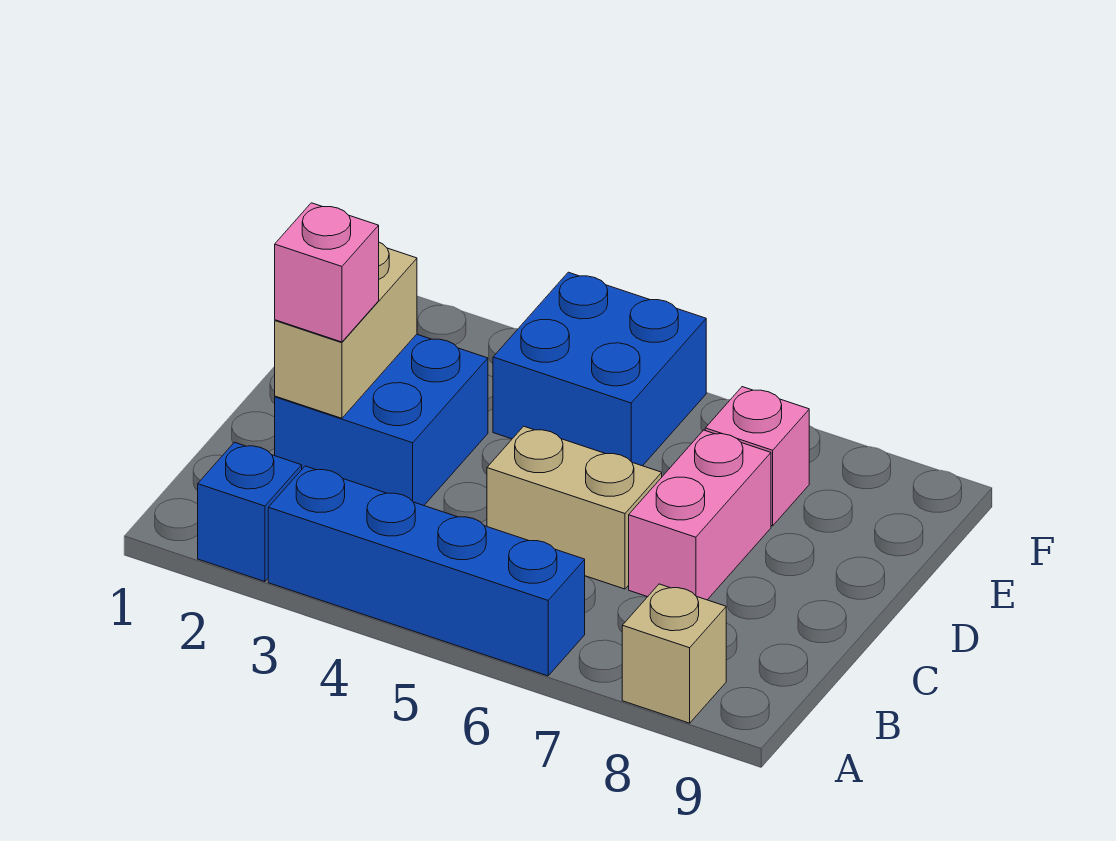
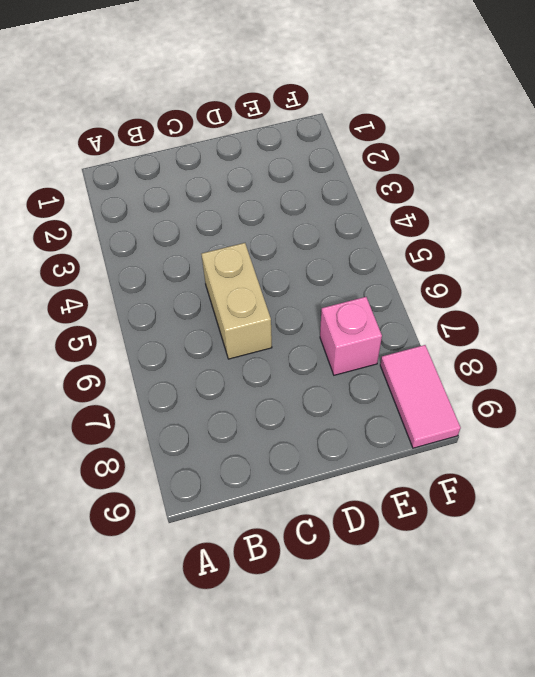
pink tile F8:F9 level 1 -> none
none -> blue brick A2 level 1
none -> blue brick A3:A6 level 1

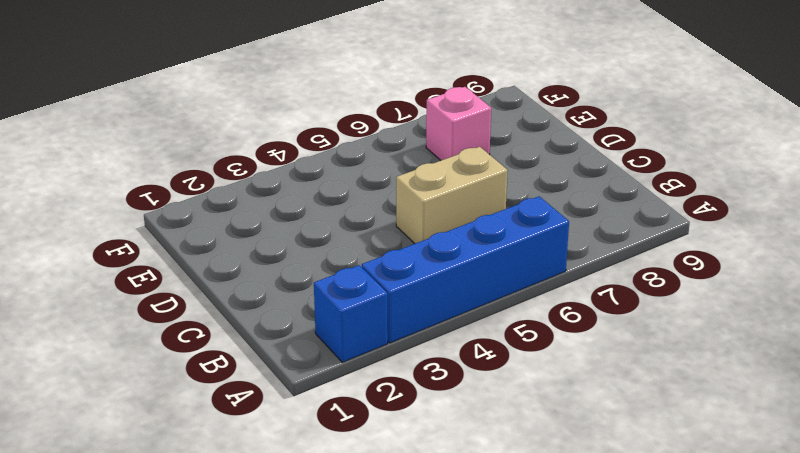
none -> tan brick A8 level 1
none -> blue brick C2:D3 level 1

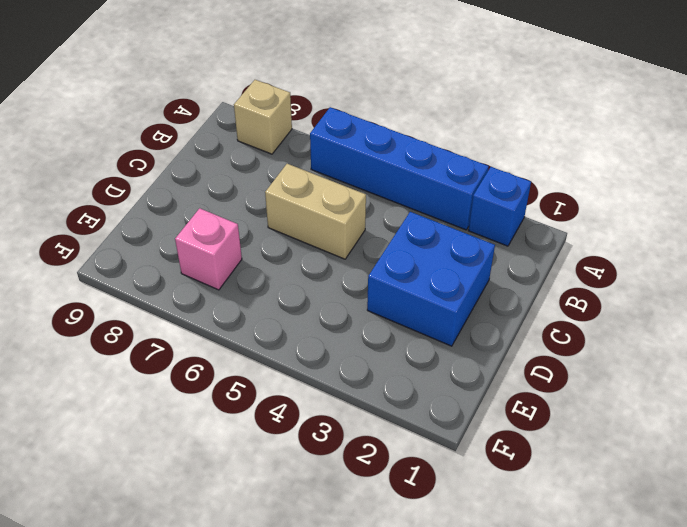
none -> pink brick C7:D7 level 1
none -> blue brick E4:F5 level 1

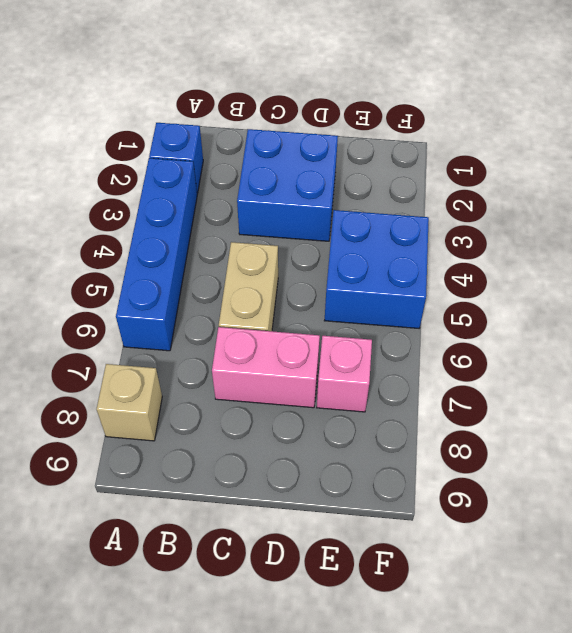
none -> tan brick C2:D2 level 2
none -> pink brick C2 level 3

